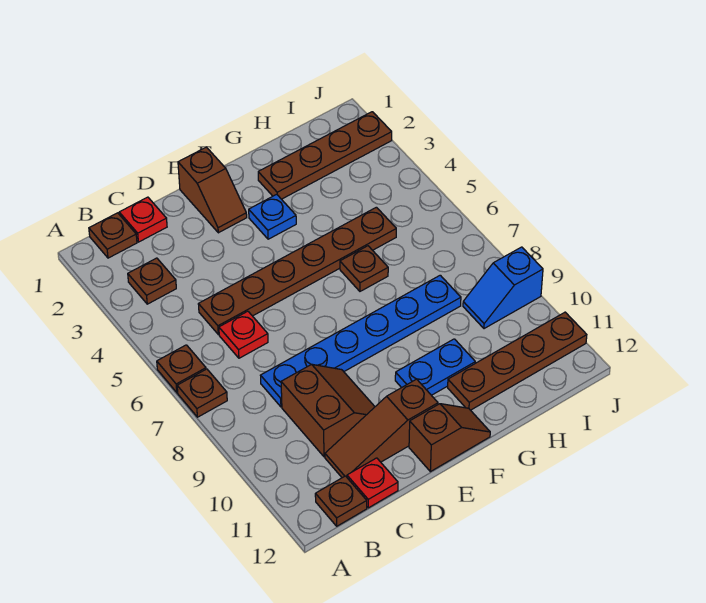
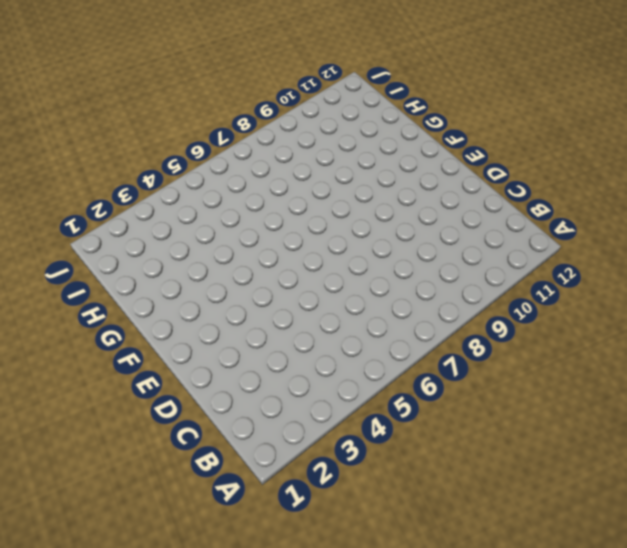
none -> brown plate A6 level 1
none -> brown plate A7 level 1
none -> brown plate B1 level 1

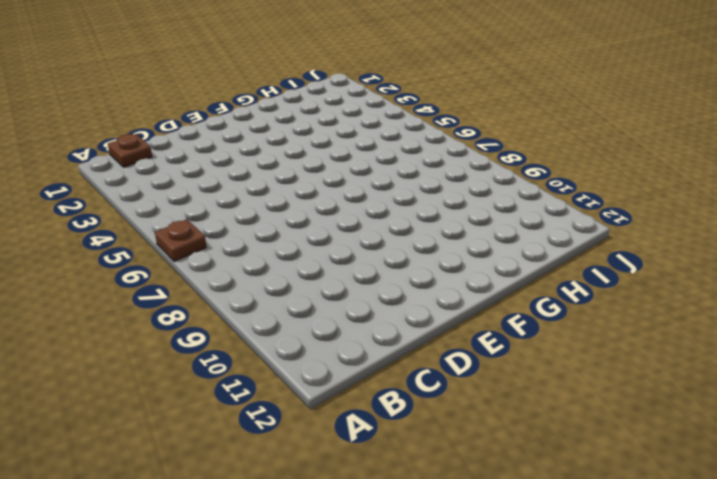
none -> brown plate A7 level 1
none -> brown plate B3 level 1
none -> brown plate B12 level 1

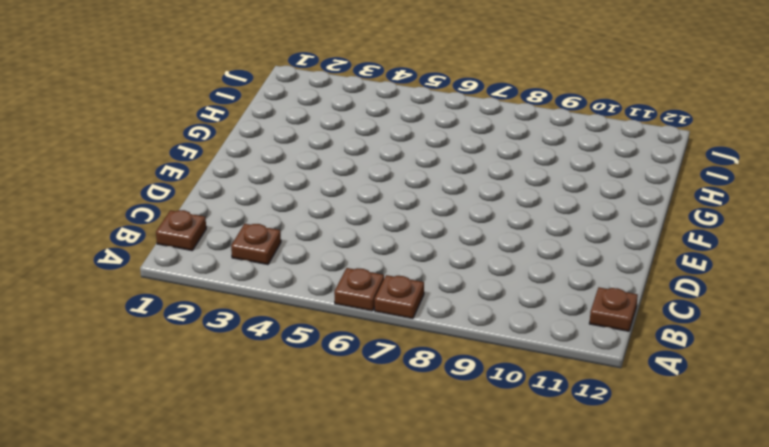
none -> red plate C1 level 1
none -> brown plate C5:H5 level 1
none -> red plate C6 level 1

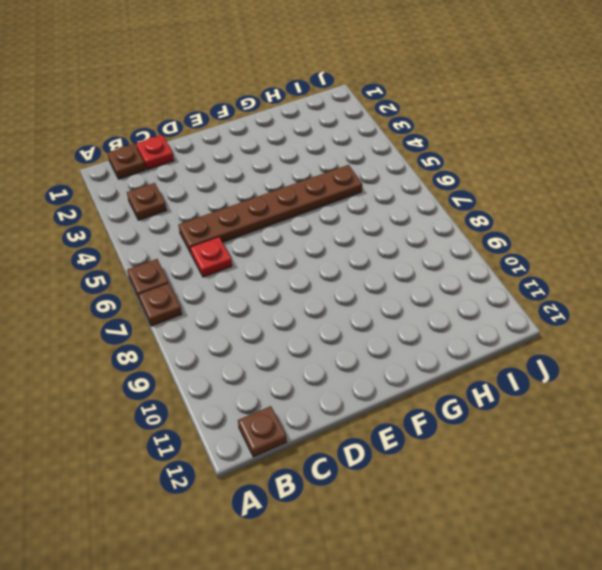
none -> blue plate C8:H8 level 1
none -> brown slope C9:D10 level 1 top C
none -> brown slope C11:E11 level 1 top E

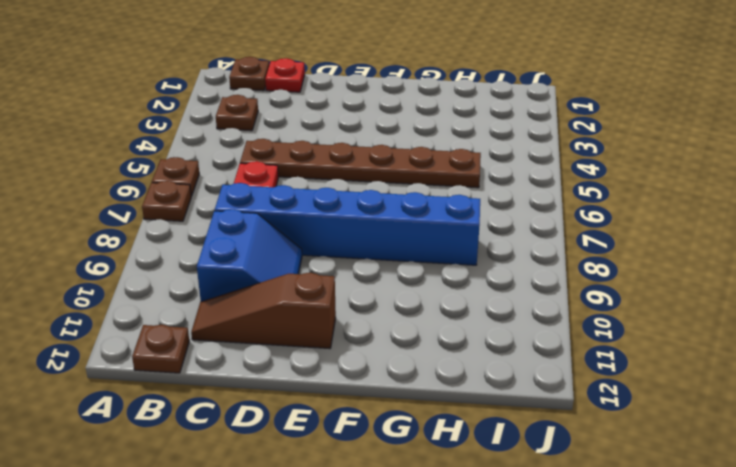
blue brick C8:H8 level 1 -> blue plate C8:H8 level 1
blue slope C9:D10 level 1 top C -> brown slope C9:D10 level 1 top C
none -> red plate C12 level 1
none -> brown slope E1:E2 level 1 top 1
none -> brown slope E12:F12 level 1 top E

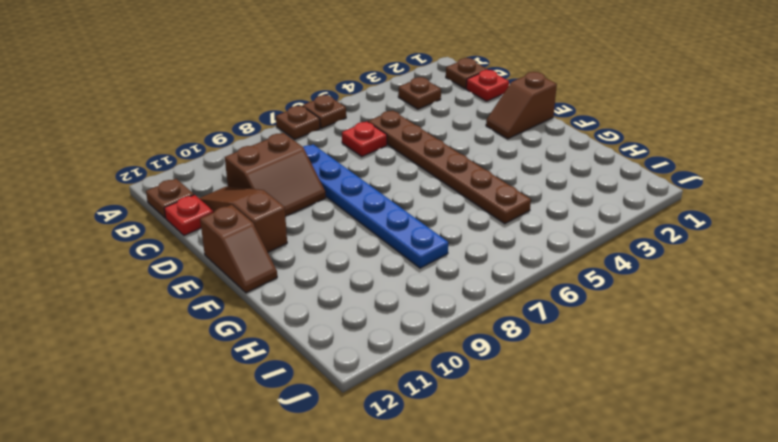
none -> blue plate F3 level 1
none -> blue plate F10:G10 level 1
none -> brown plate G2:J2 level 1

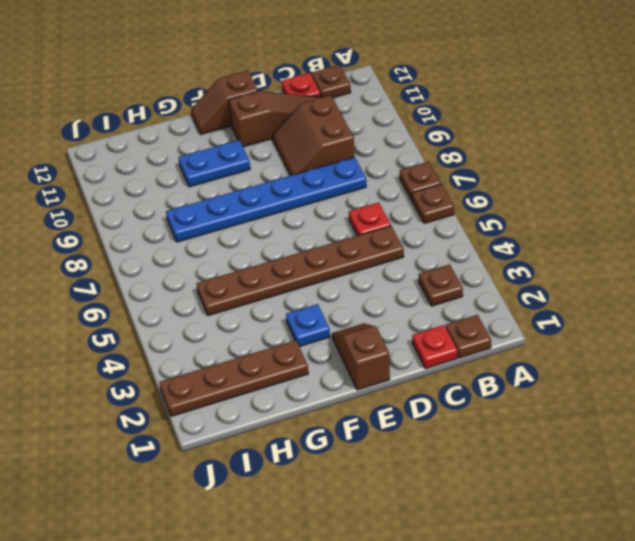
none -> brown plate G6 level 1
none -> brown plate G11:J11 level 1
none -> blue slope I9:J9 level 1 top J

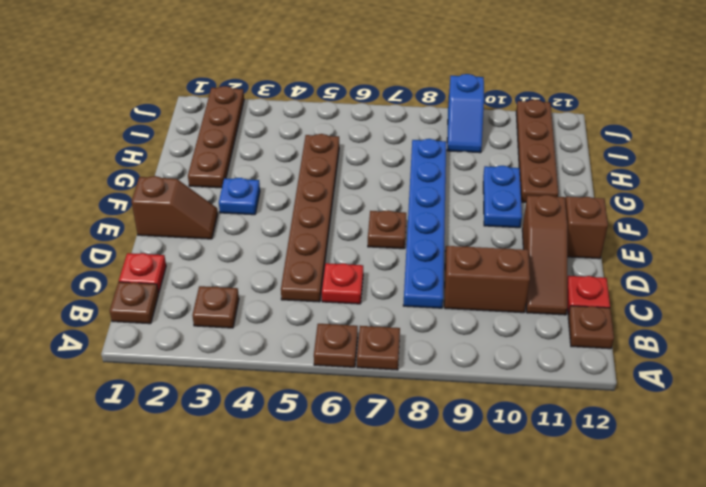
brown plate E7 level 1 -> brown plate G6 level 1

